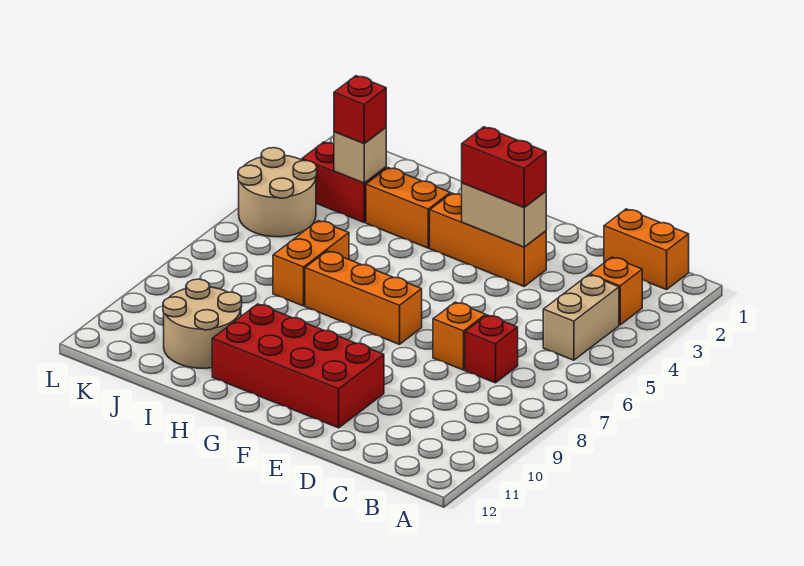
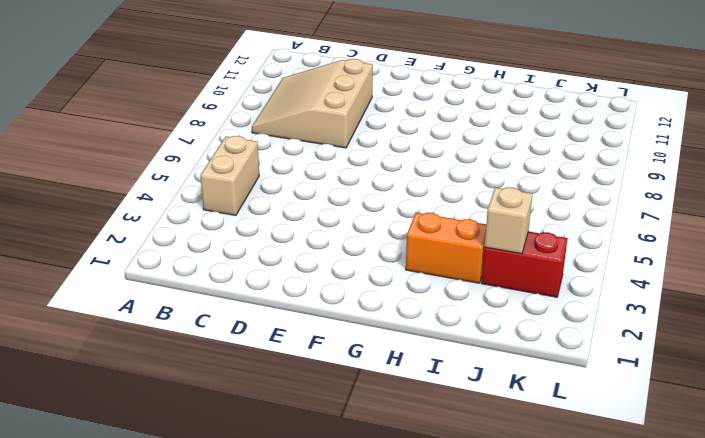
tan slope B8:D10 level 1 top D -> none
none -> orange brick B1:C1 level 1
none -> orange brick B3 level 1
none -> red brick C7 level 1

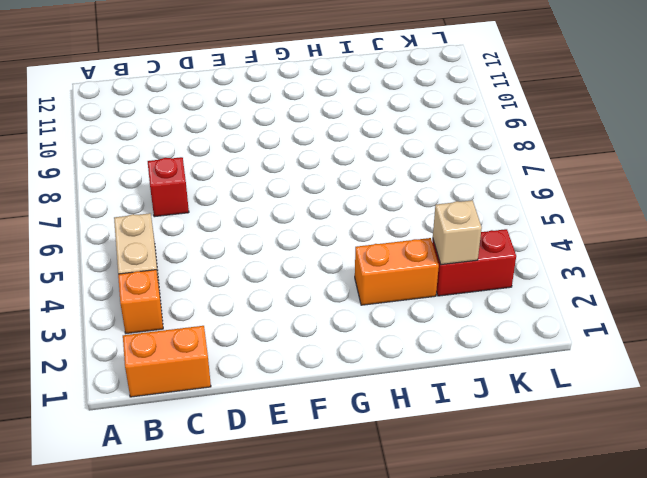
none -> orange brick D7 level 1
none -> orange brick E3:G3 level 1
none -> red brick E10:H11 level 1

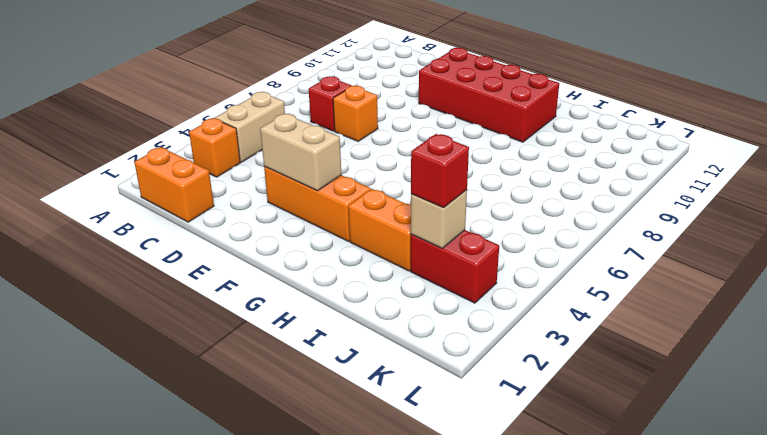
none -> orange brick F7:H7 level 1
none -> orange brick I6:I7 level 1
none -> tan round brick I10:J11 level 1

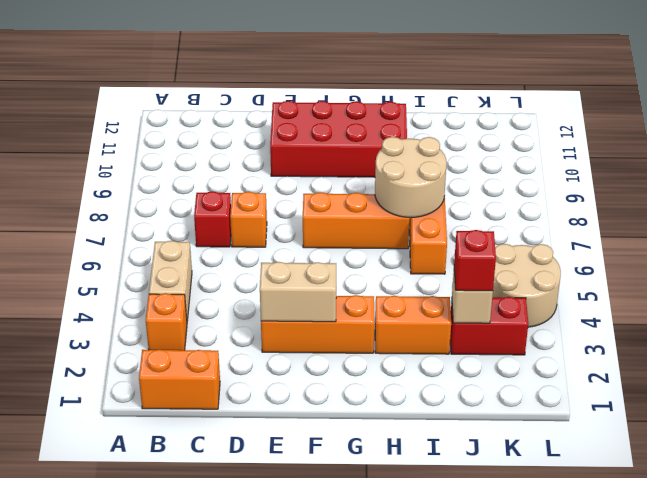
tan round brick H7:I8 level 2 -> tan round brick I10:J11 level 1
none -> red brick E3:F3 level 3

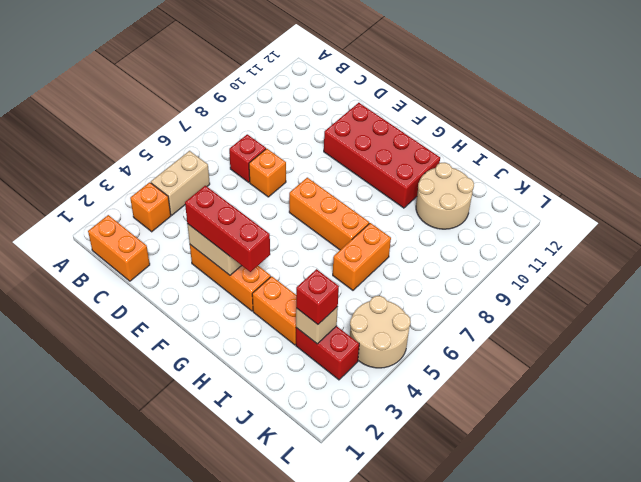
red brick E3:G3 level 3 -> red brick E3:F3 level 3

